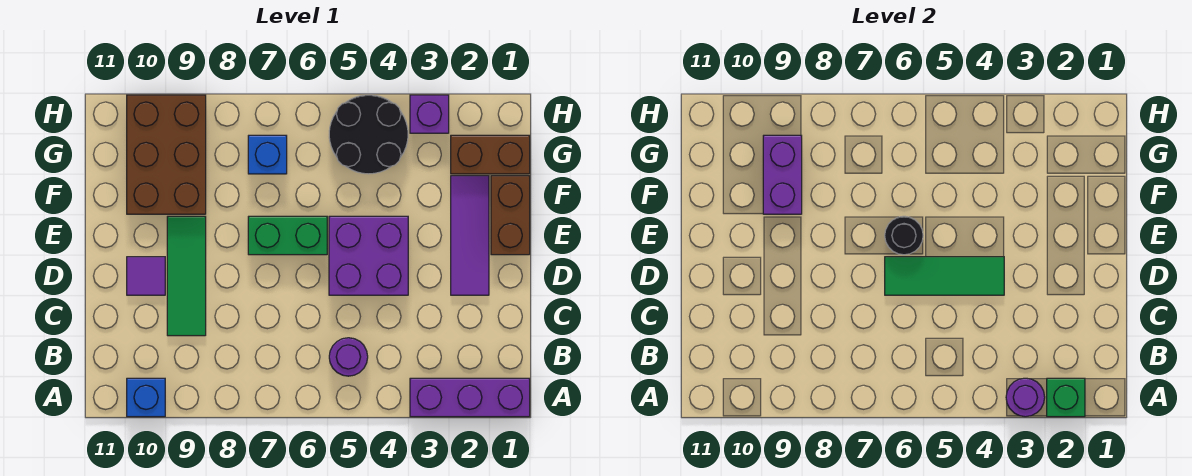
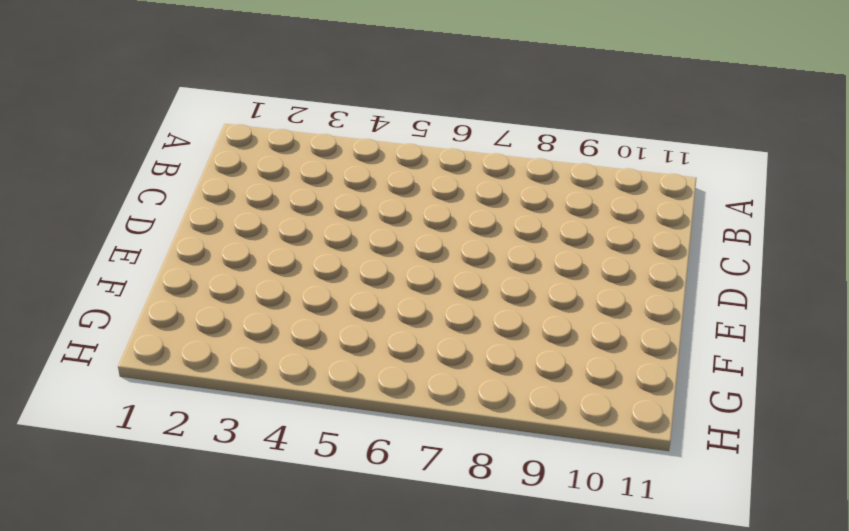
none -> purple brick A1:A3 level 1
none -> blue brick A10 level 1
none -> purple round brick B5 level 1

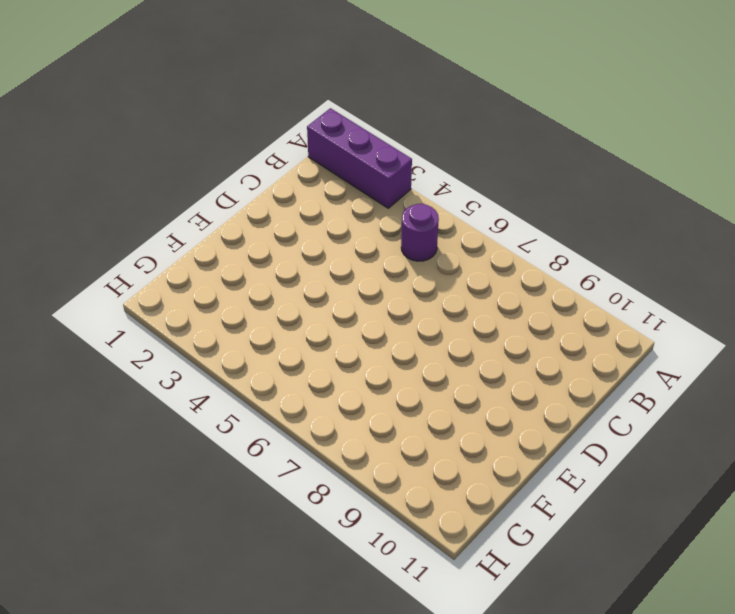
none -> blue brick A10 level 1
none -> green tile C9:E9 level 1
none -> purple tile D2:F2 level 1

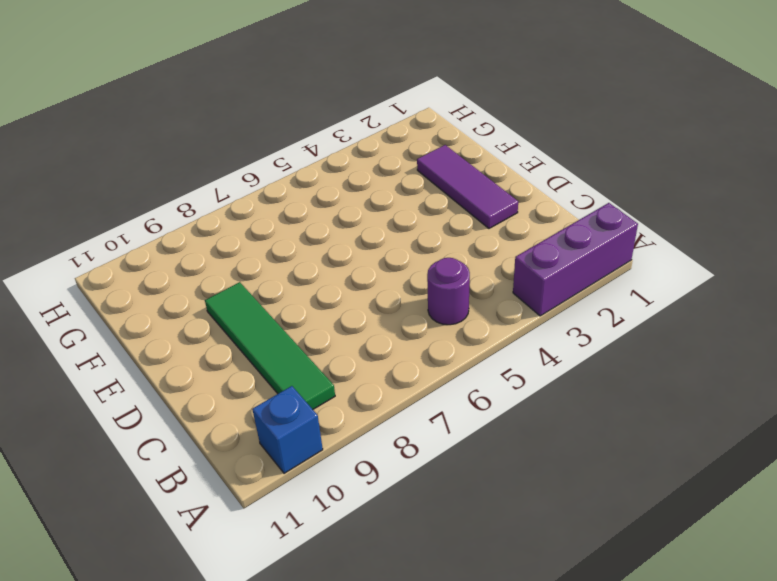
green tile B9:E9 level 1 -> green tile C9:E9 level 1
none -> purple brick D4:E5 level 1
none -> purple tile D10 level 1
none -> brown brick E1:F1 level 1

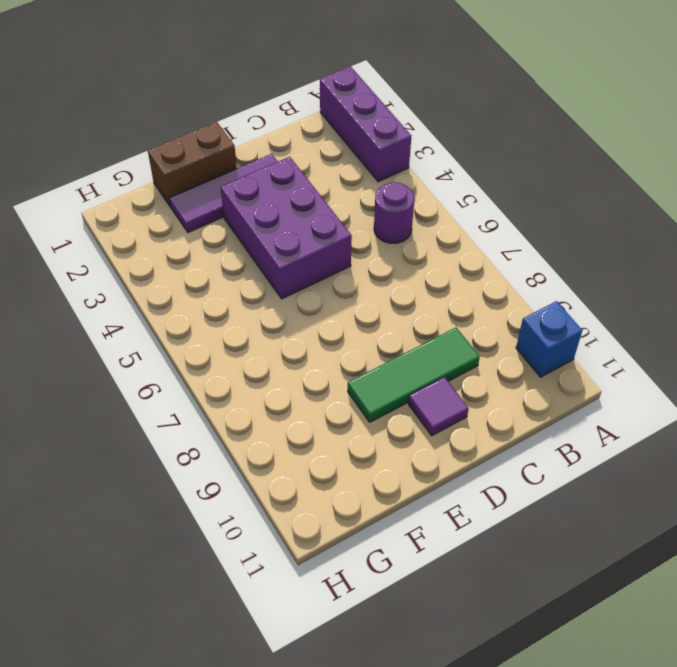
purple brick D3:E5 level 1 -> purple brick D4:E5 level 1
none -> green brick E6:E7 level 1
none -> brown brick F9:H10 level 1
none -> brown brick G1:G2 level 1

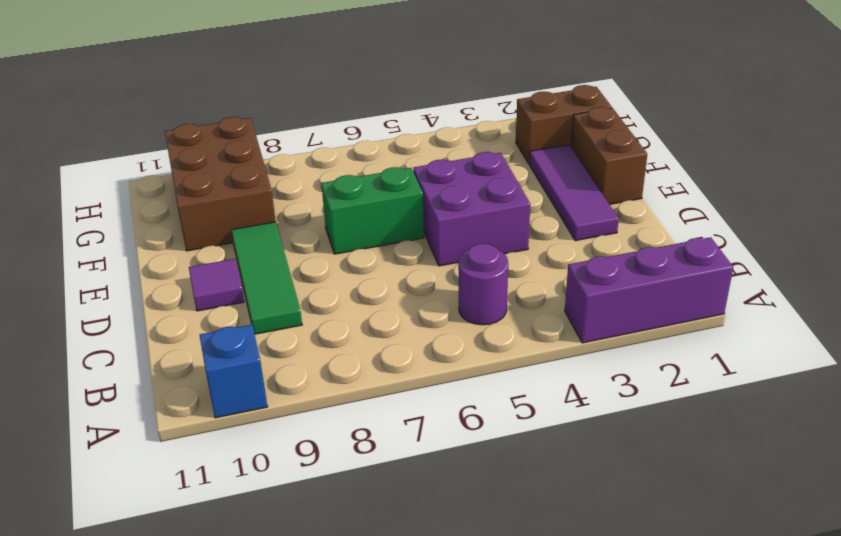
none -> black round brick G4:H5 level 1
none -> blue brick G7 level 1
none -> purple brick H3 level 1

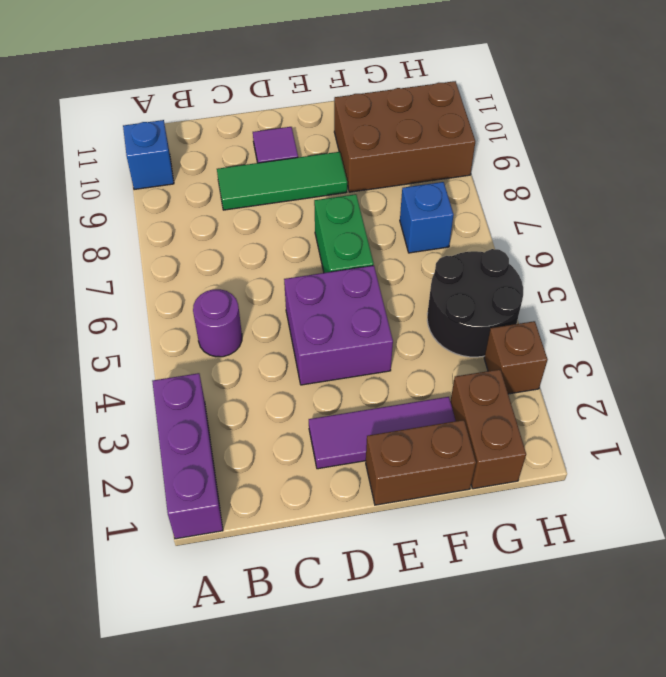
brown brick H3 level 1 -> purple brick H3 level 1
none -> green brick A2 level 2
none -> purple round brick A3 level 2
none -> green tile D4:D6 level 2

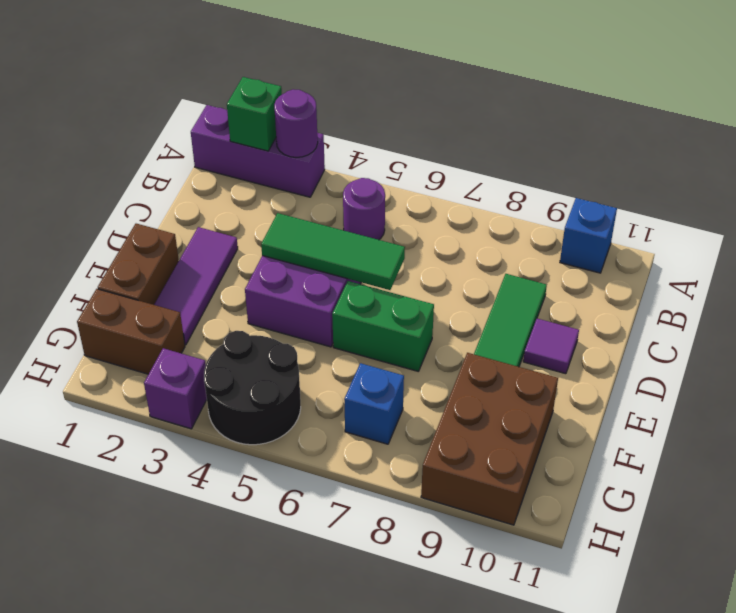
none -> black round brick E6 level 2
none -> purple brick F9:G9 level 2

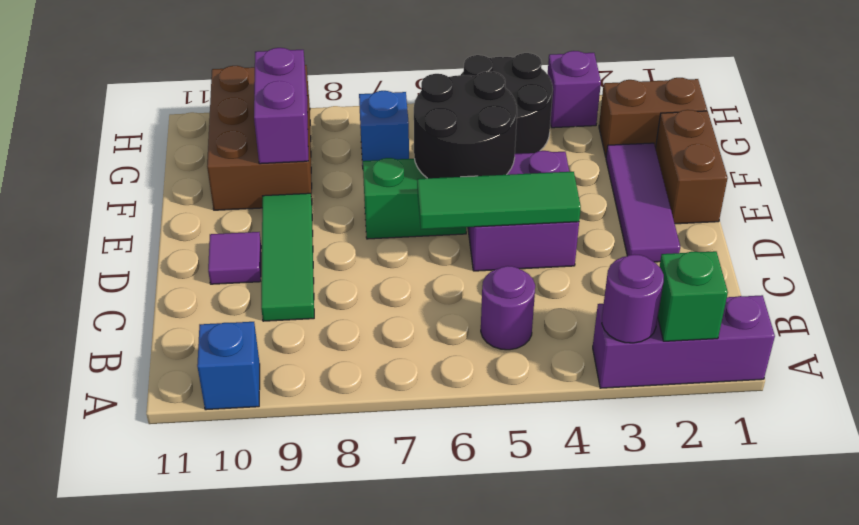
black round brick E5:F6 level 2 -> black round brick E6 level 2

